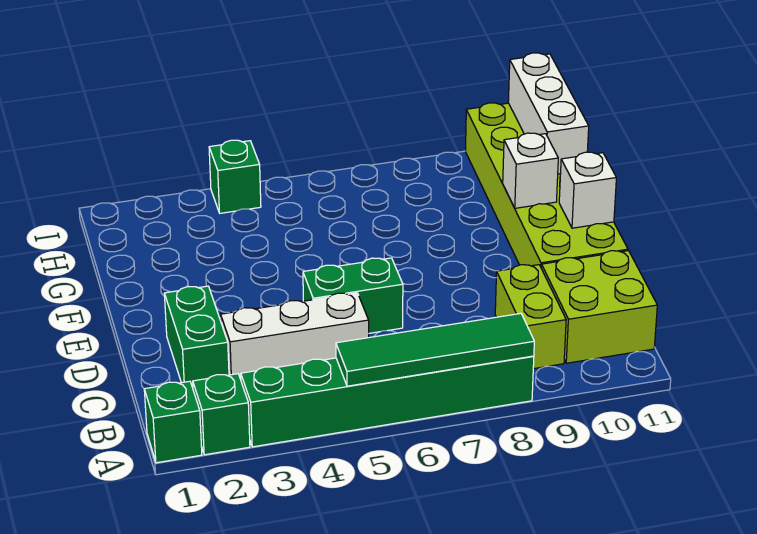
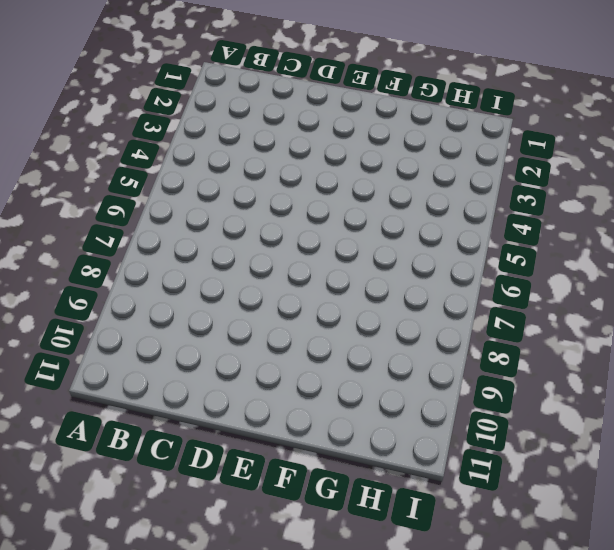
none -> green brick A1 level 1
none -> green brick A2 level 1
none -> green brick A3:A8 level 1

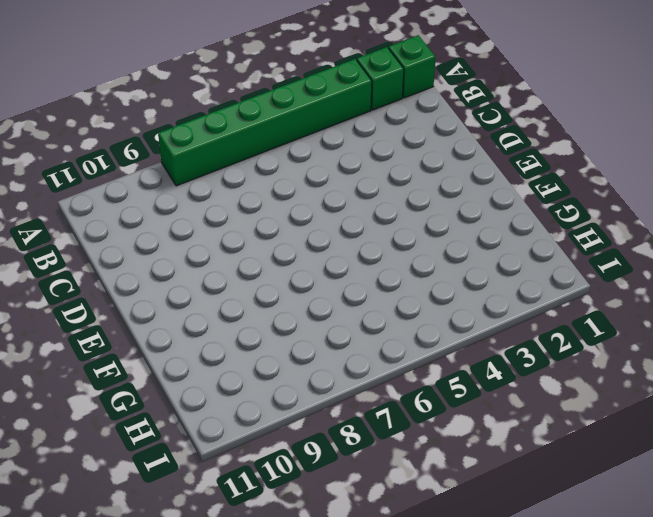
none -> lime brick B9:C9 level 1
none -> lime brick B10:C11 level 1
none -> green brick C2:D2 level 1

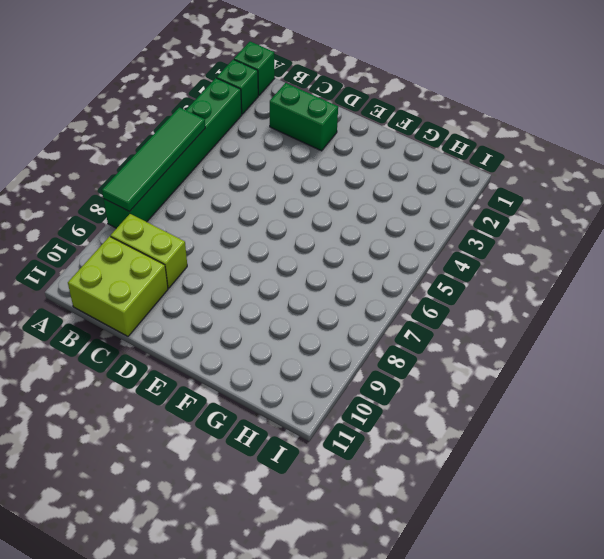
none -> white brick C3:C5 level 1
none -> green brick D5:D6 level 1
none -> lime brick D10:I11 level 1

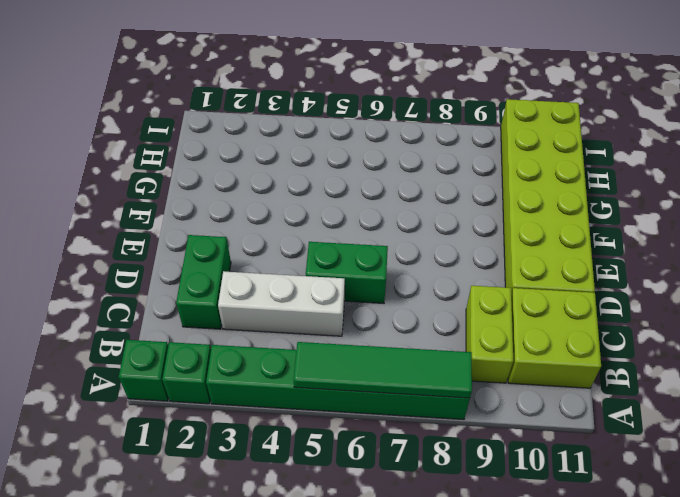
none -> green brick I4 level 1
none -> white brick E11 level 2
none -> white brick F10 level 2

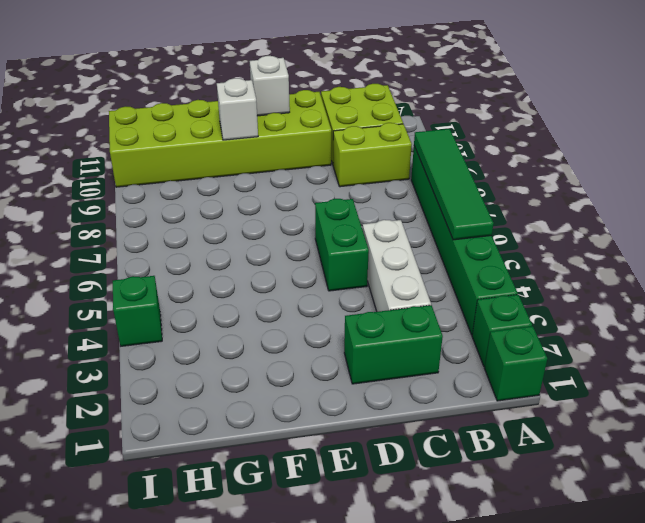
none -> white brick G11:I11 level 2

